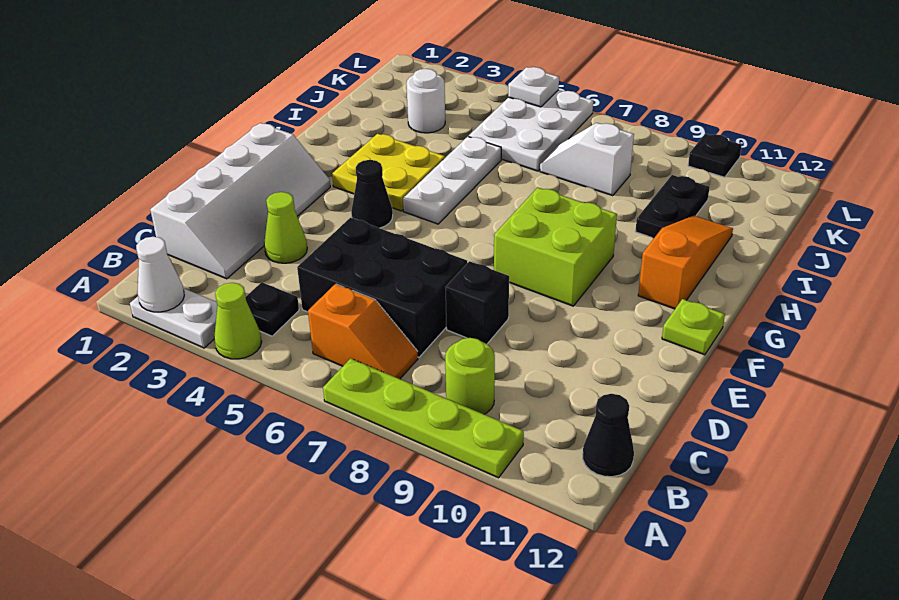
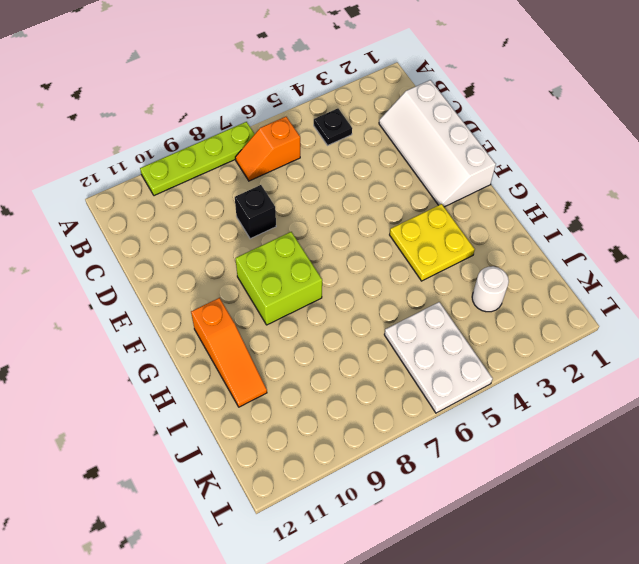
none -> white plate A2:A3 level 1
none -> lime cone A4 level 1
none -> lime round brick B9 level 1

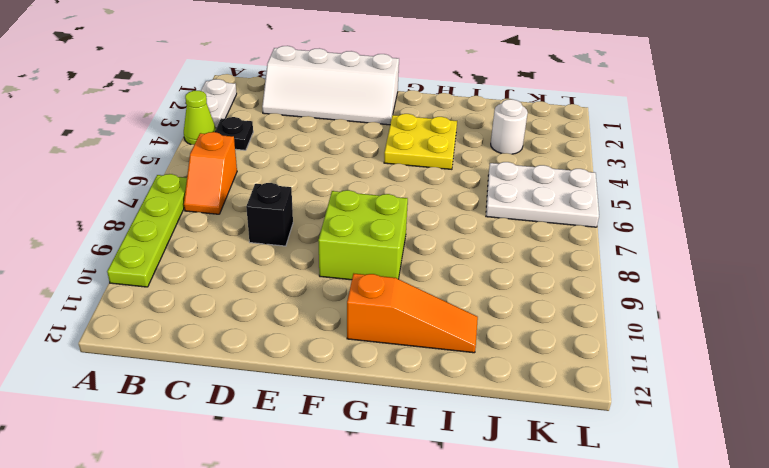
none -> lime round brick B9 level 1
none -> black cone B12 level 1
none -> black brick C5:D7 level 1

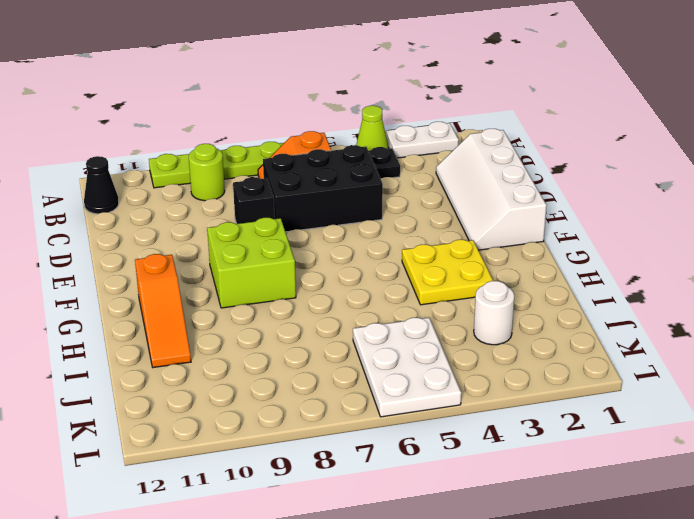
none -> lime cone D3 level 1
none -> black cone F4 level 1
none -> lime plate F12 level 1

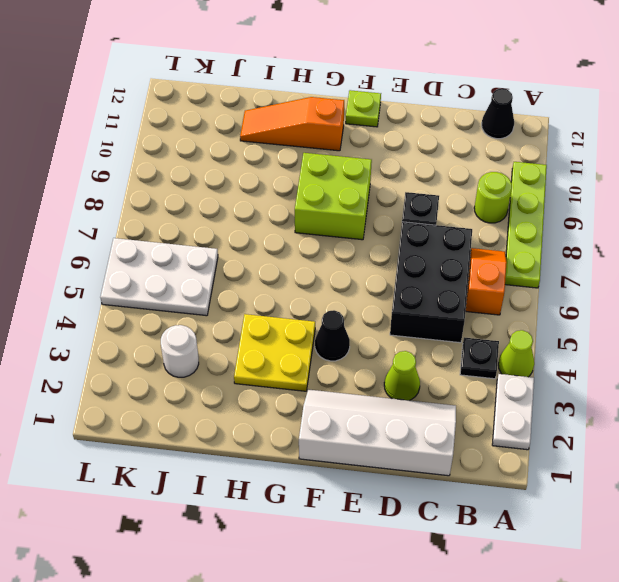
none -> white plate G5:I5 level 1
none -> black plate I10:J10 level 1
none -> white slope J7:J8 level 1 top 8

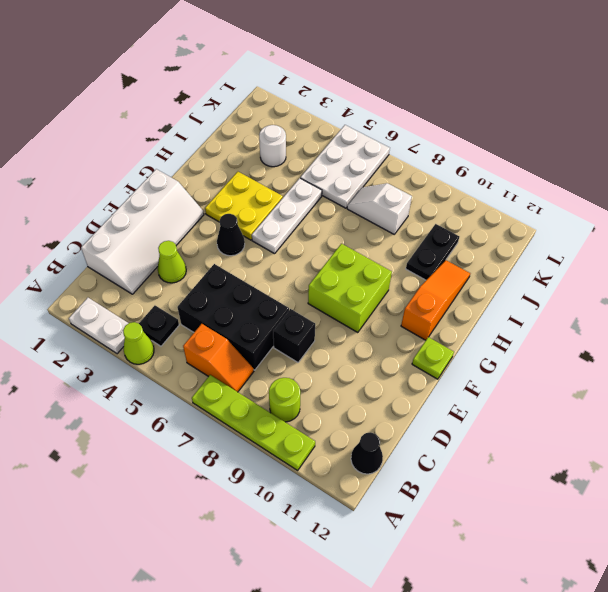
none -> black plate L10 level 1
none -> white cone A2 level 2
none -> white plate L5 level 2

